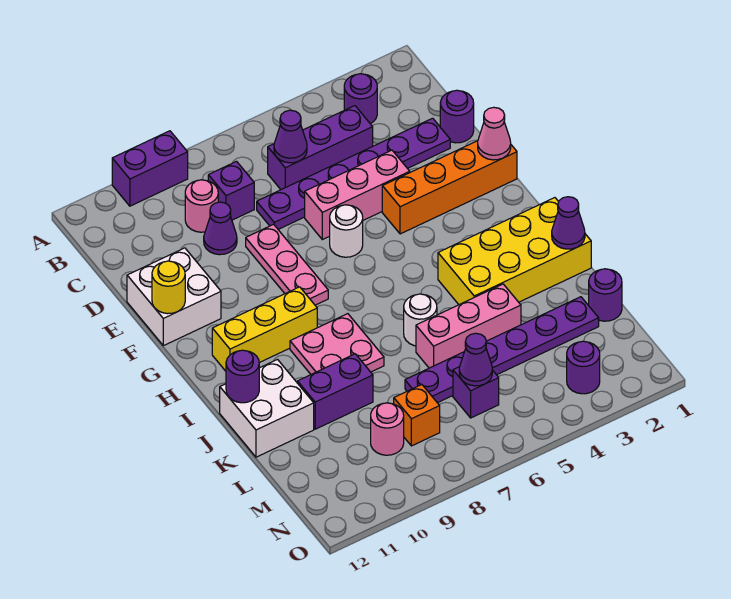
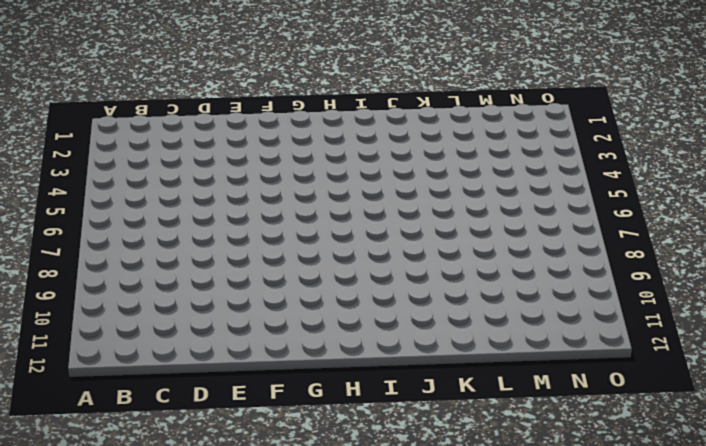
none -> purple brick A9:A10 level 1
none -> purple round brick B3 level 1
none -> purple brick C4:C6 level 1
none -> purple brick C8 level 1

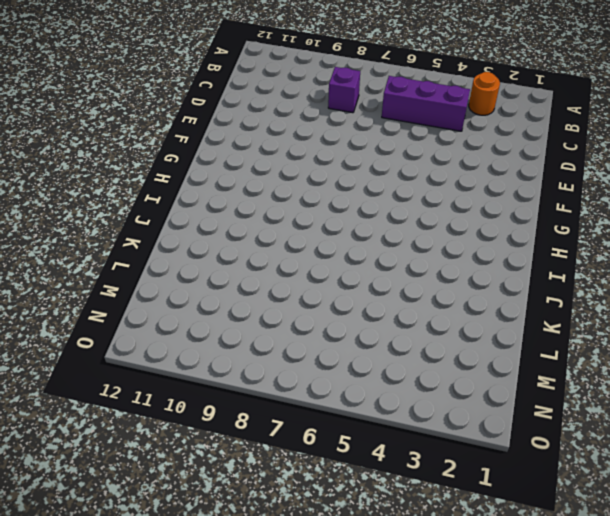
orange round brick B3 level 1 -> purple round brick B3 level 1
none -> purple brick A9:A10 level 1
none -> pink round brick C9 level 1
none -> purple round brick D1 level 1
none -> purple plate D2:D7 level 1

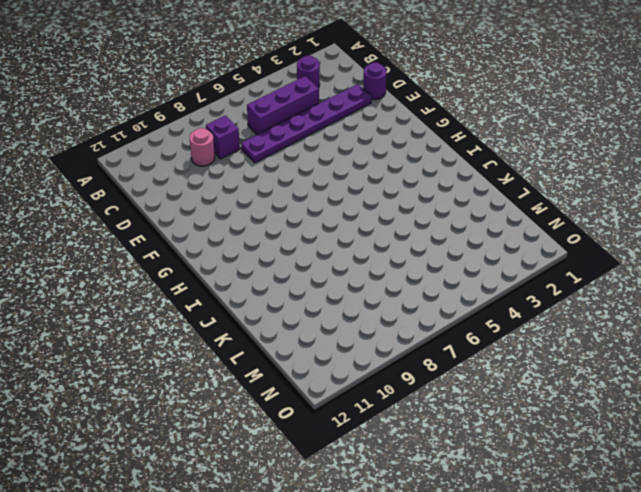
none -> purple brick A9:A10 level 1
none -> purple cone D9 level 1
none -> pink brick E4:E6 level 1
none -> pink plate E8:G8 level 1

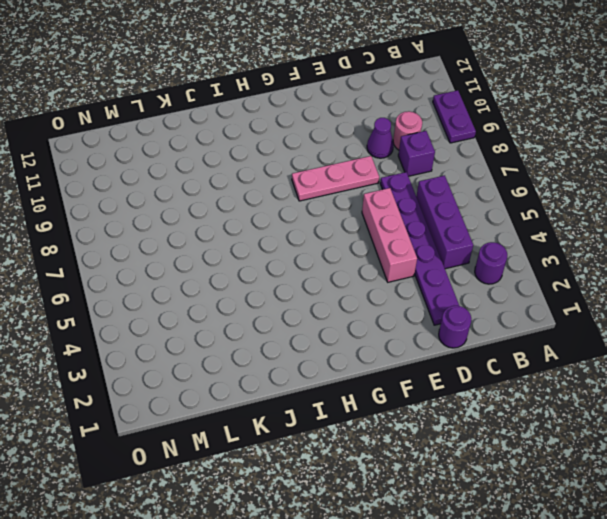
purple plate A9:A10 level 1 -> purple brick A9:A10 level 1
none -> white brick E11:F12 level 1
none -> orange brick F1:F4 level 1
none -> white round brick F6 level 1
none -> yellow brick H9:H11 level 1

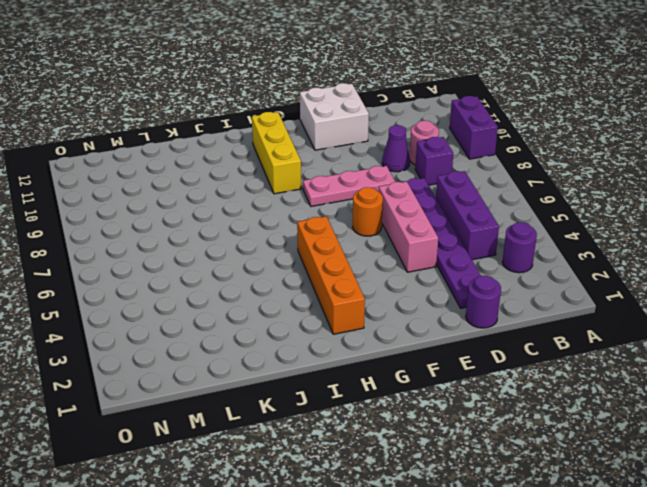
orange round brick F6 level 1 -> white round brick F6 level 1
orange brick H2:H5 level 1 -> orange brick F1:F4 level 1
none -> yellow brick I1:J4 level 1
none -> pink plate I8:J9 level 1
none -> white round brick J6 level 1
none -> white brick J11:K12 level 1

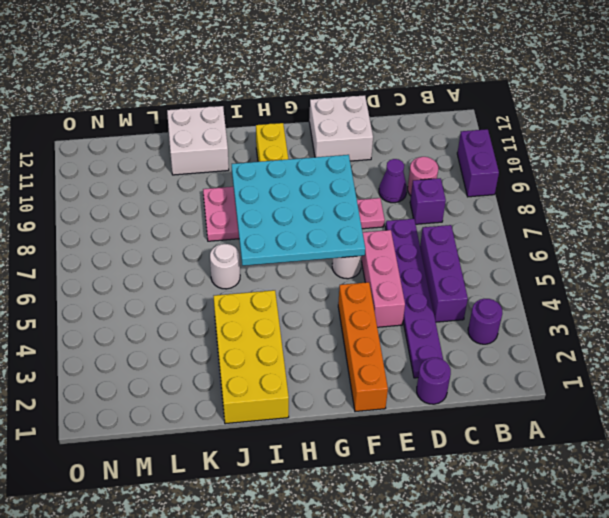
cyan plate F6:I9 level 2 -> none
none -> pink brick K4:K6 level 1
none -> purple brick K9:K10 level 1
none -> purple round brick L1 level 1
none -> purple plate L2:L7 level 1

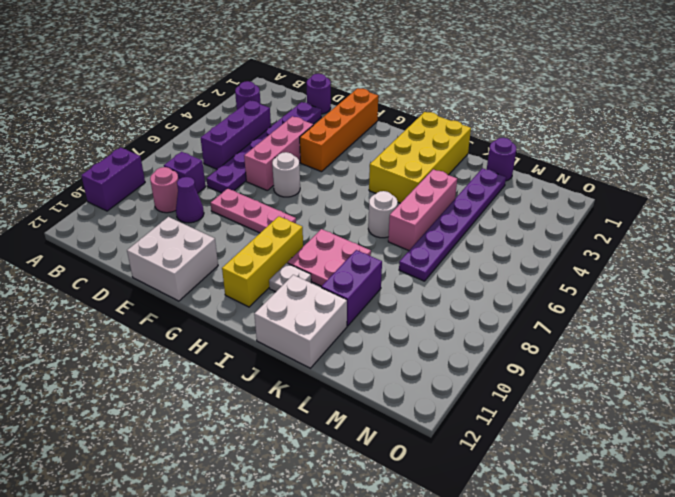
white plate I10 level 1 -> none
none -> purple brick M6 level 1
none -> orange brick M8 level 1
none -> pink round brick M9 level 1
none -> purple round brick N3 level 1

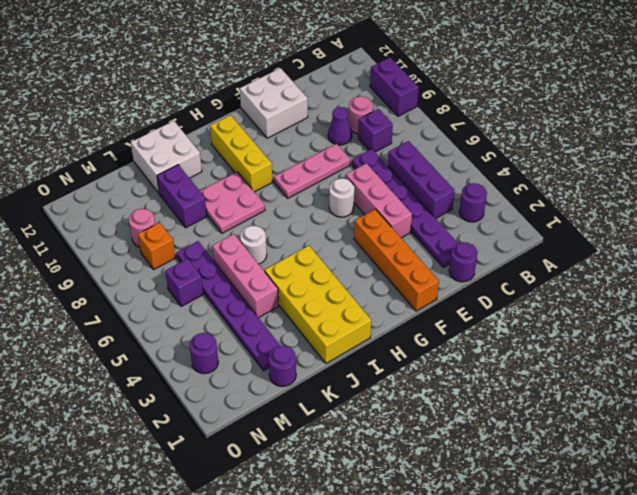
none -> purple cone C6 level 2
none -> pink cone F1 level 2
none -> yellow round brick F12 level 2
none -> purple cone J1 level 2

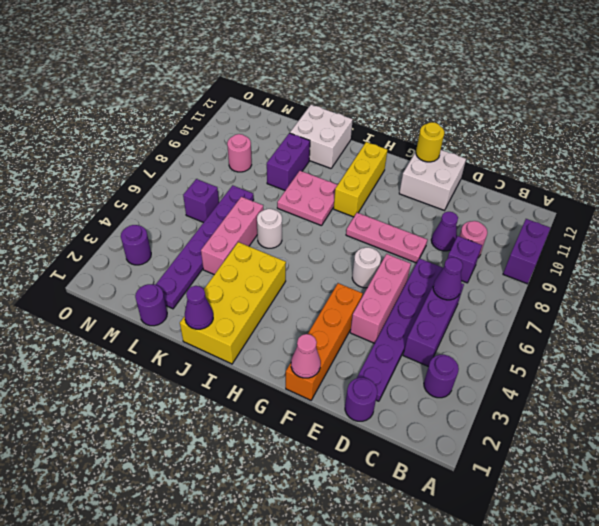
none -> orange brick M8 level 1
none -> purple round brick J12 level 2
none -> purple cone M6 level 2

